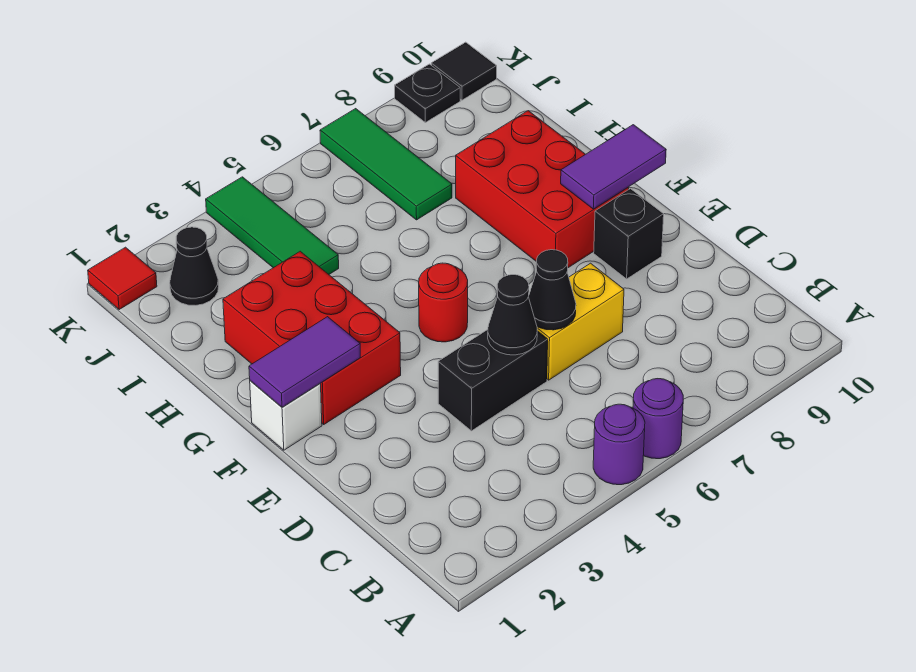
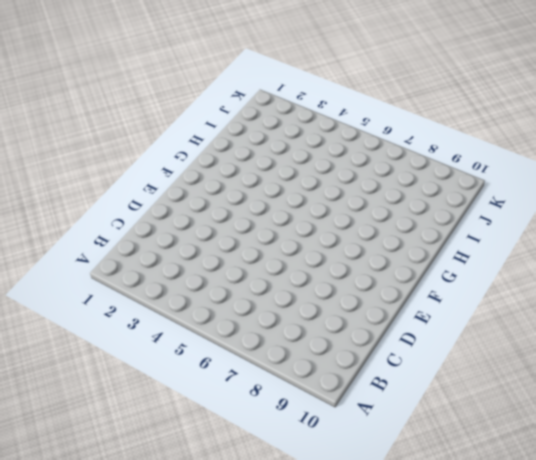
none -> purple round brick A5 level 1
none -> purple round brick A6 level 1
none -> black brick D4:D5 level 1

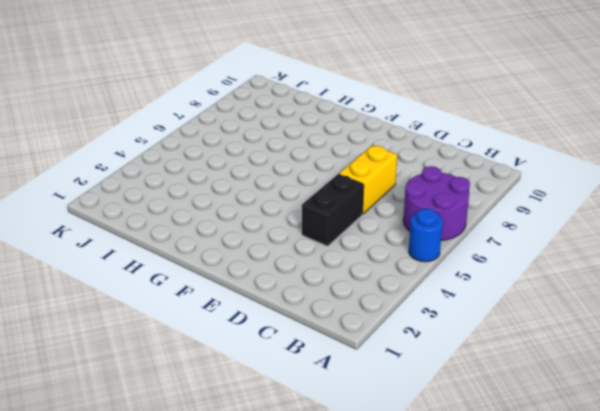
blue round brick A5 level 1 -> purple round brick A5 level 1
purple round brick A6:B7 level 1 -> purple round brick A6 level 1
none -> black brick E9 level 1
none -> white brick F1 level 1
none -> red brick F2:H3 level 1

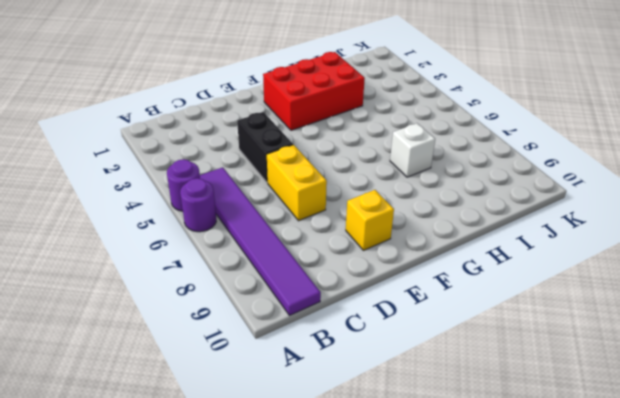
purple tile B5:B10 level 1 -> none
yellow brick E9 level 1 -> black brick E9 level 1
white brick H7 level 1 -> white brick F1 level 1
none -> red round brick F5 level 1
none -> red brick F8:H9 level 1
none -> green tile I4:K4 level 1

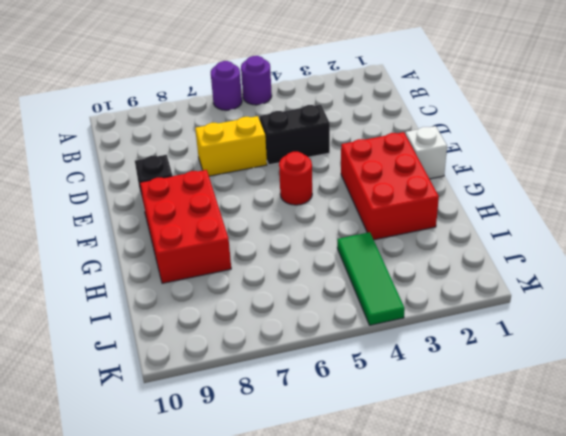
none -> green tile I7:K7 level 1
none -> black cone J2 level 1
none -> red tile K1 level 1

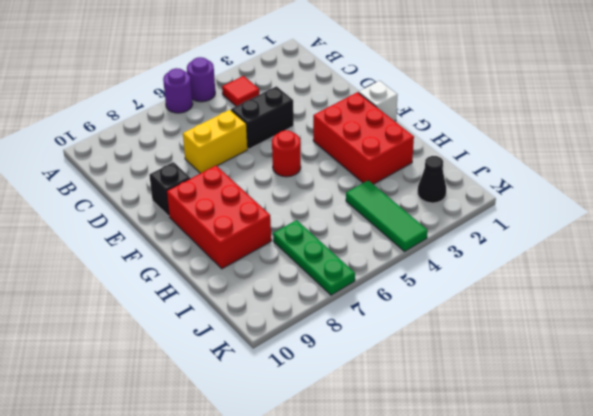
red tile B4 level 1 -> red tile K1 level 1
green plate I7:K7 level 1 -> green tile I7:K7 level 1
none -> black plate K9 level 1
none -> black tile K10 level 1
none -> black cone D5 level 2

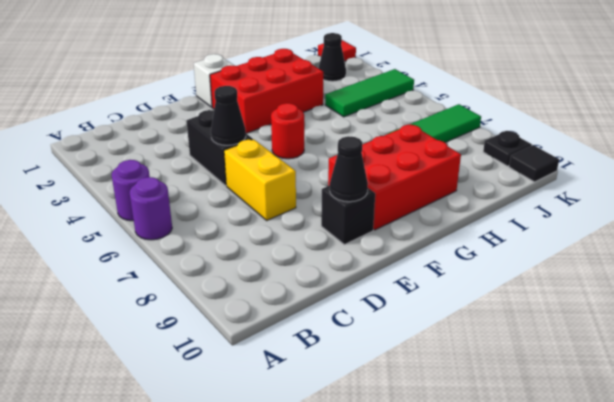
black cone E9 level 2 -> black cone D6 level 2
none -> purple tile F1:F2 level 2
none -> purple tile F9:F10 level 2

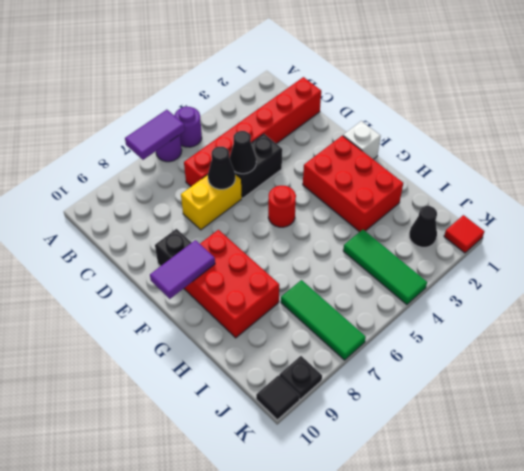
purple tile A6:A7 level 2 -> purple tile F1:F2 level 2
red brick C1:C6 level 1 -> none

